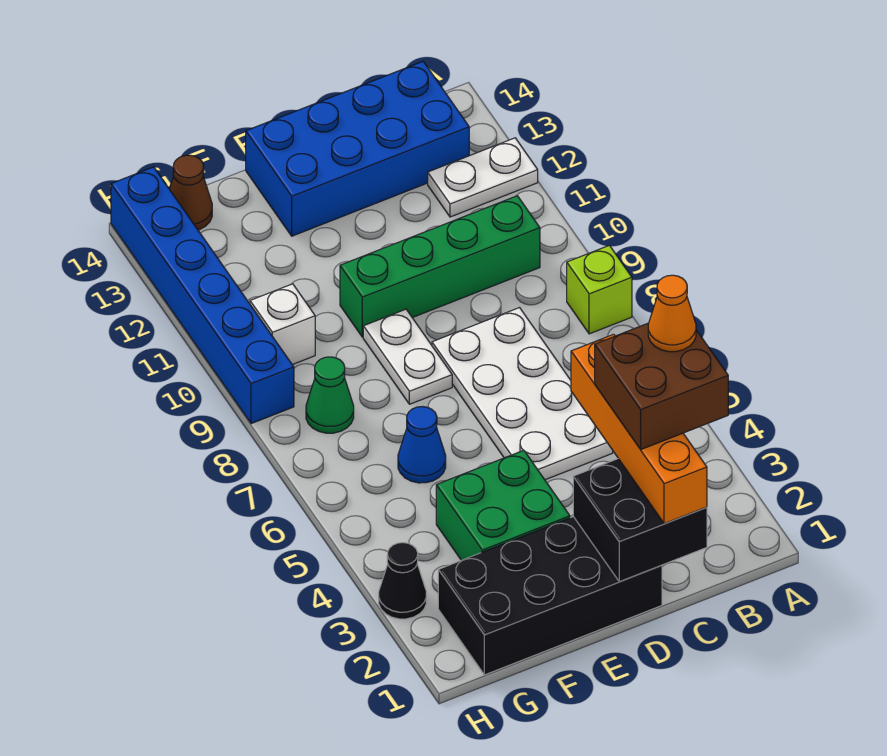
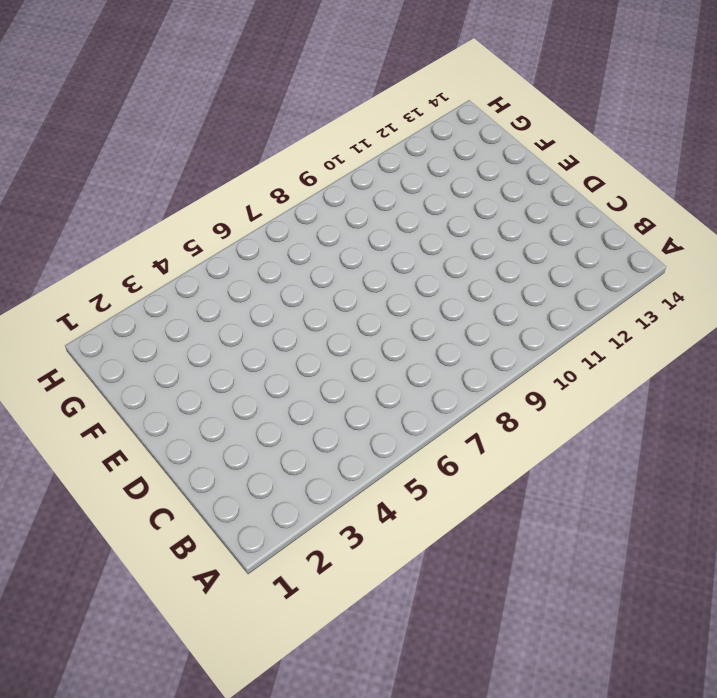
none -> lime brick A8 level 1
none -> white plate A12:B12 level 1
none -> green brick B10:E10 level 1

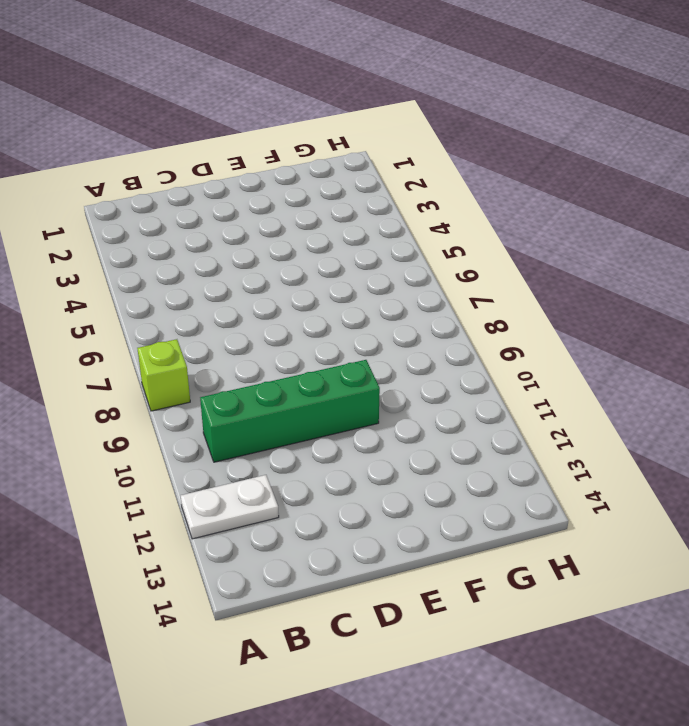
none -> blue brick B13:E14 level 1
none -> white plate C5:D8 level 1
none -> black brick D1:G2 level 1

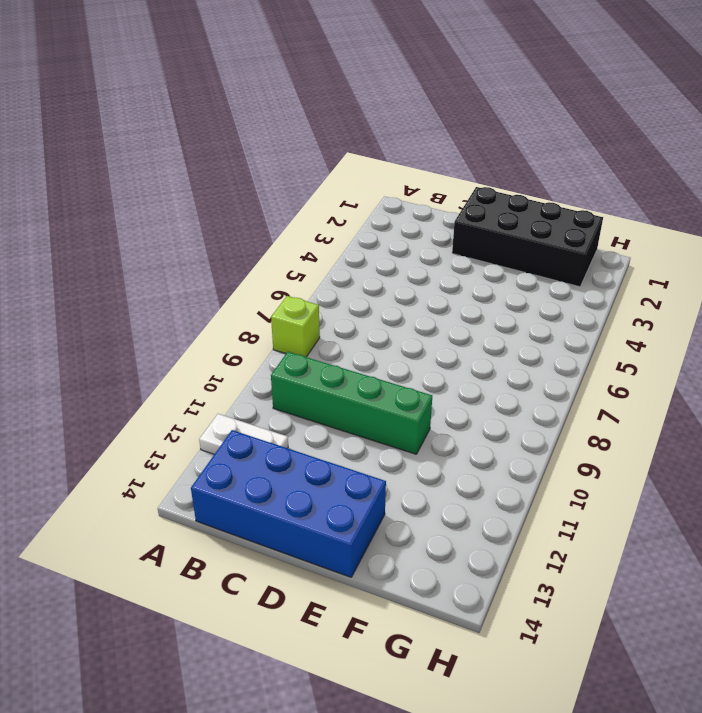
none -> white plate C5:D8 level 1
none -> green brick E3:F4 level 1
none -> white plate E8:E9 level 1

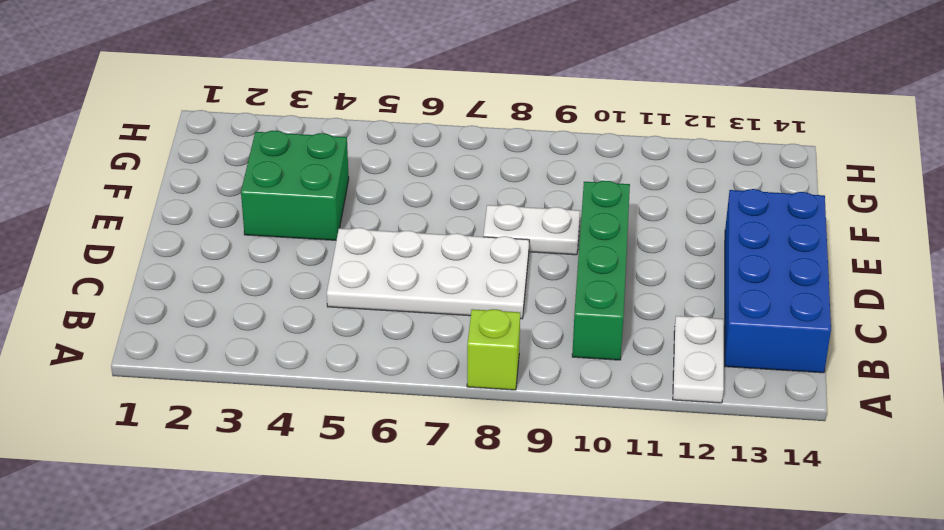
none -> black brick D1:G2 level 1
none -> blue cone F6 level 1
none -> green cone G8 level 1

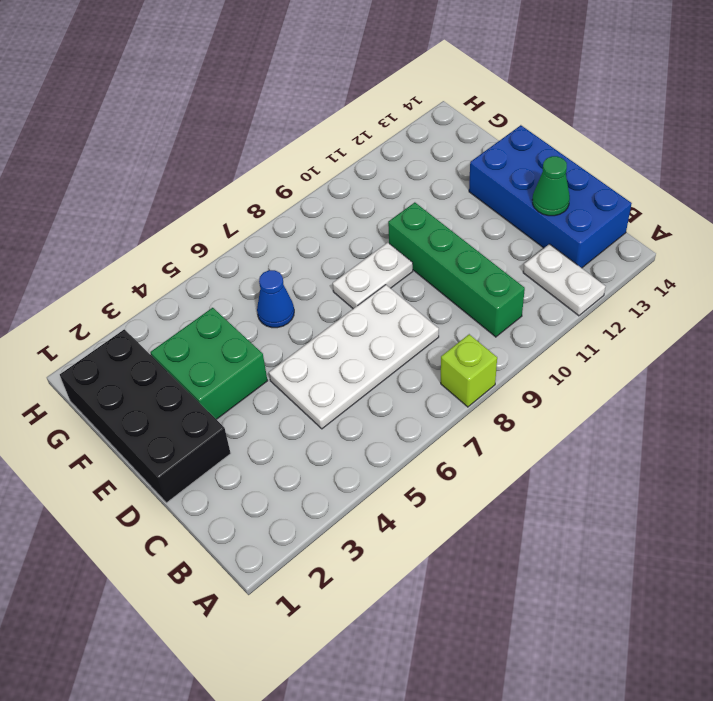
green cone C13 level 2 -> green cone G8 level 1
none -> white brick G10 level 1
none -> brown cone G14 level 1
none -> black cone H3 level 1

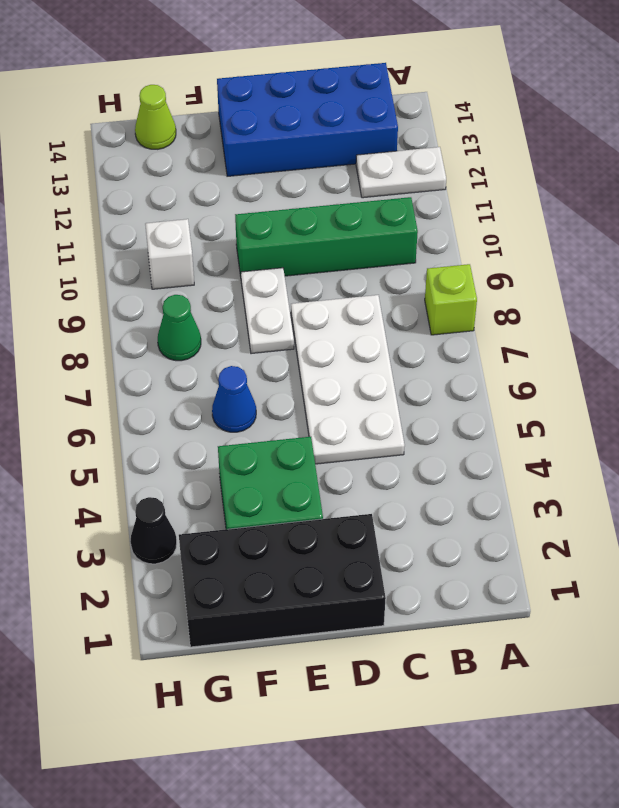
lime cone G14 level 1 -> brown cone G14 level 1
none -> blue brick H9:H14 level 1
none -> black brick C1:D2 level 2
none -> orange brick C1:C4 level 3

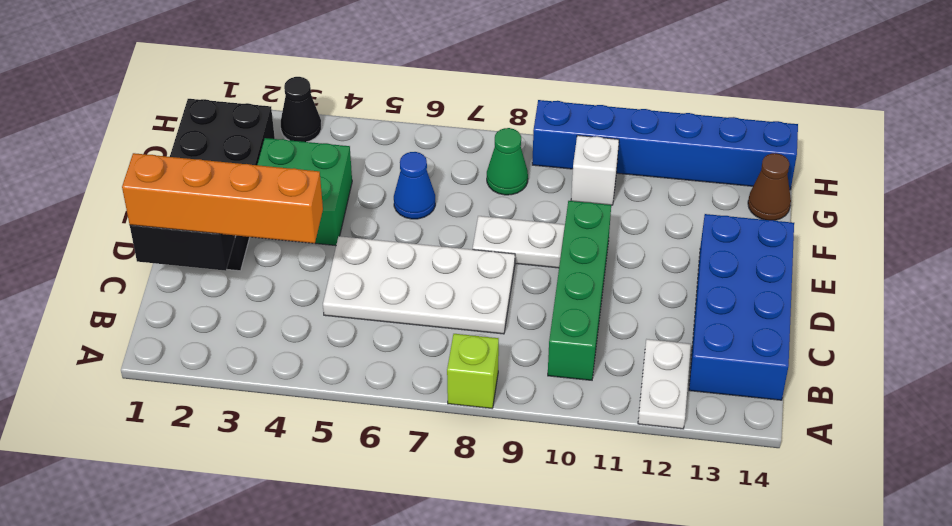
none -> brown brick B2:C3 level 4
none -> orange cone B3 level 5

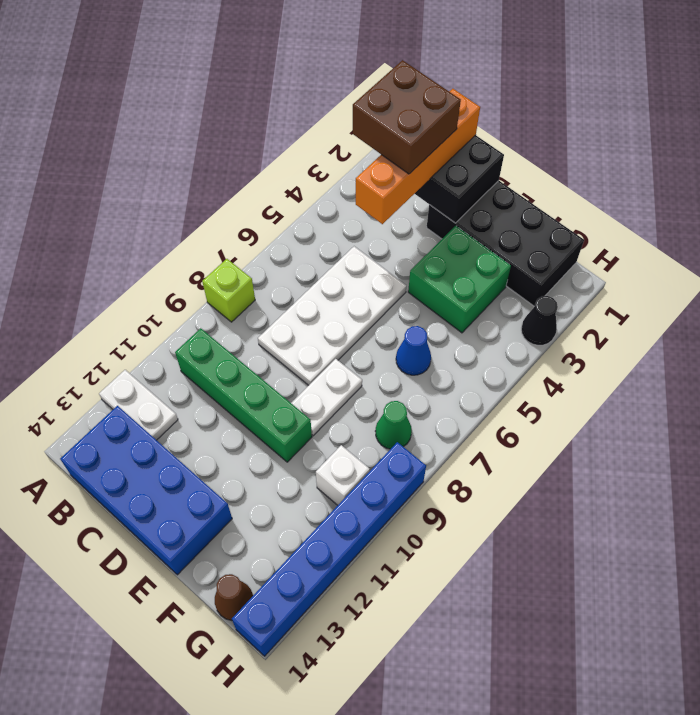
none -> orange cone B3 level 5

